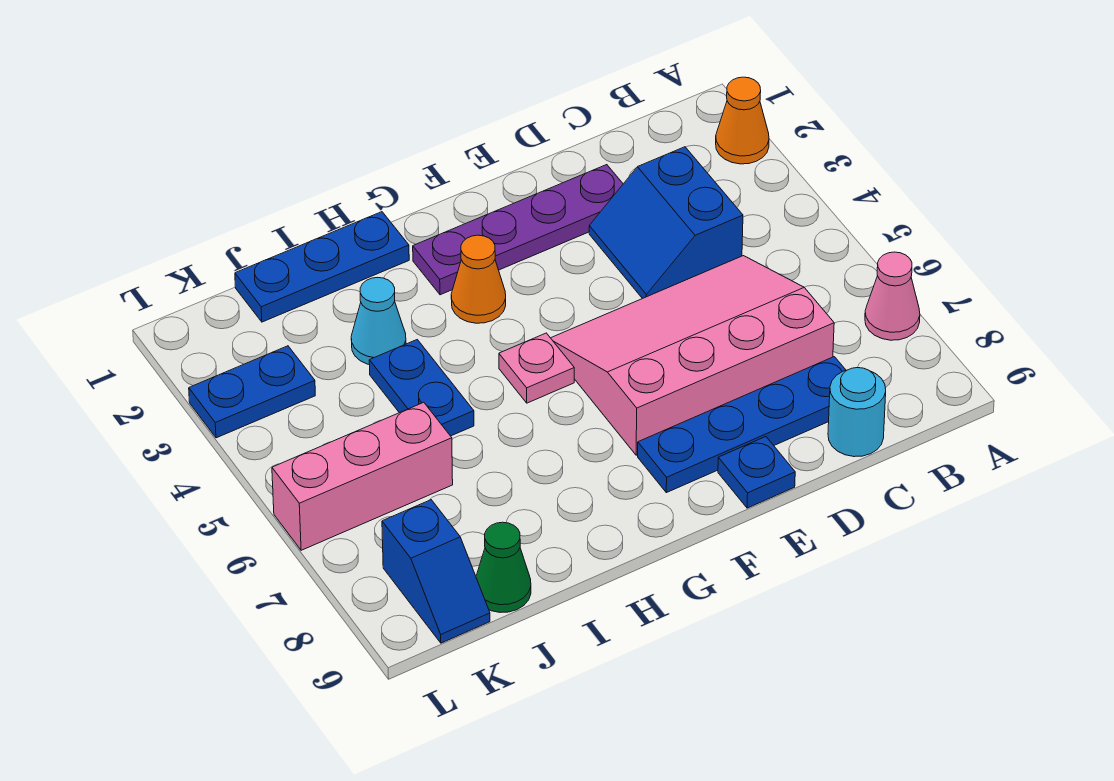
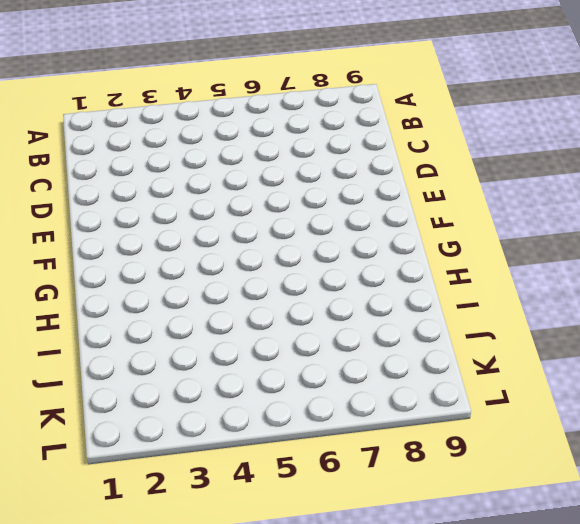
none -> orange cone A2 level 1
none -> pink cone A7 level 1
none -> blue slope C3:D4 level 1 top C

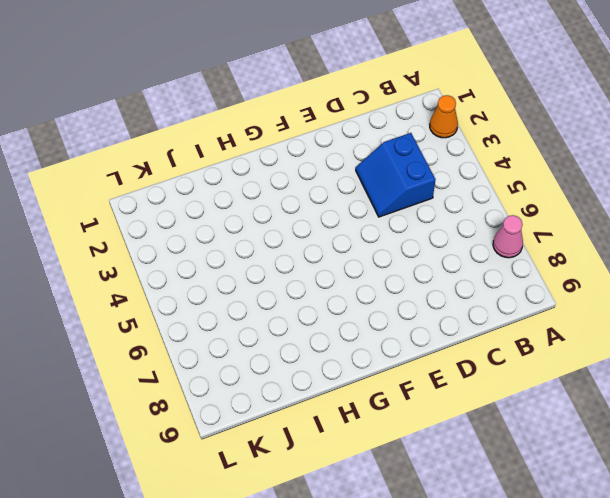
none -> pink slope C5:F7 level 1 top 7
none -> blue plate C8:F8 level 1
none -> cyan round brick C9 level 1

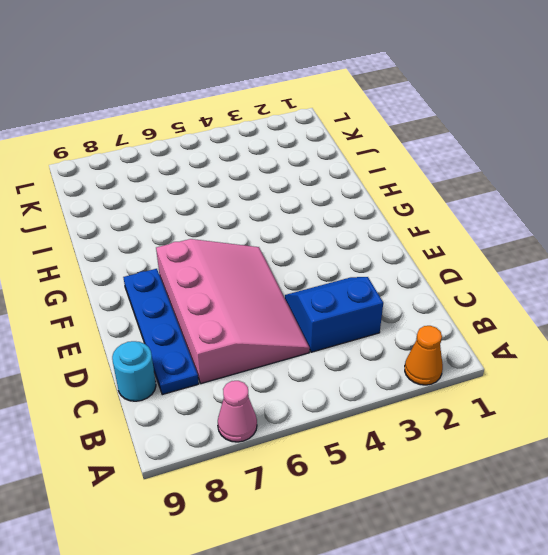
none -> purple plate D2:G2 level 1
none -> blue plate E9 level 1
none -> orange cone G3 level 1

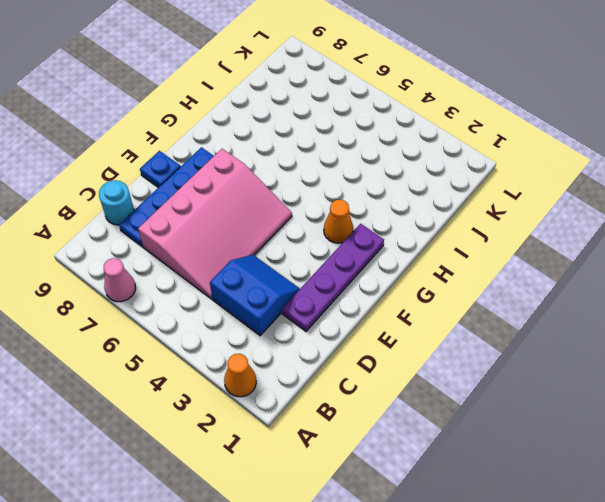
none -> pink plate G5 level 1
none -> blue plate H1:J1 level 1
none -> cyan cone I3 level 1

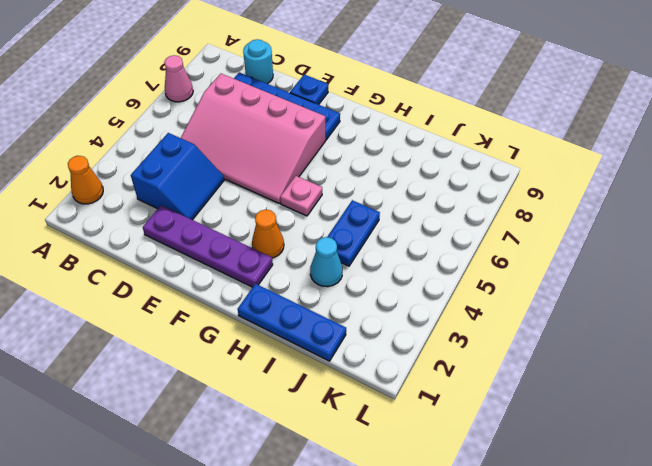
none -> pink brick J6:L6 level 1
none -> green cone J9 level 1
none -> blue plate K3:L3 level 1

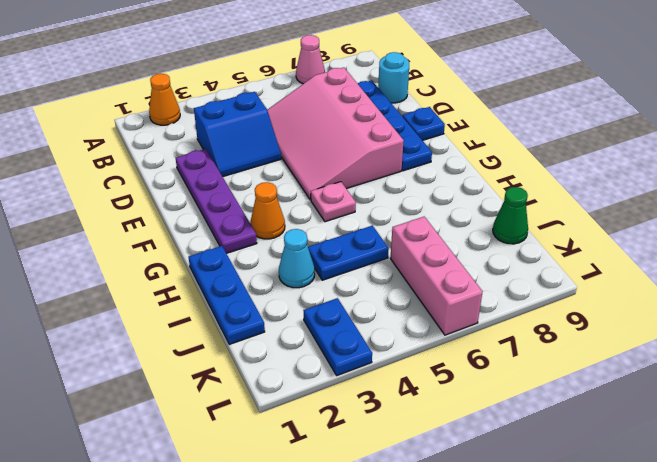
none -> blue slope K8:K9 level 1 top 8

